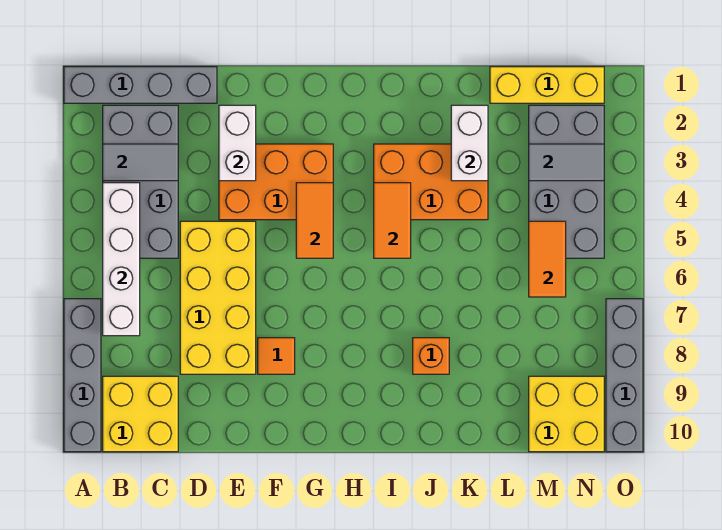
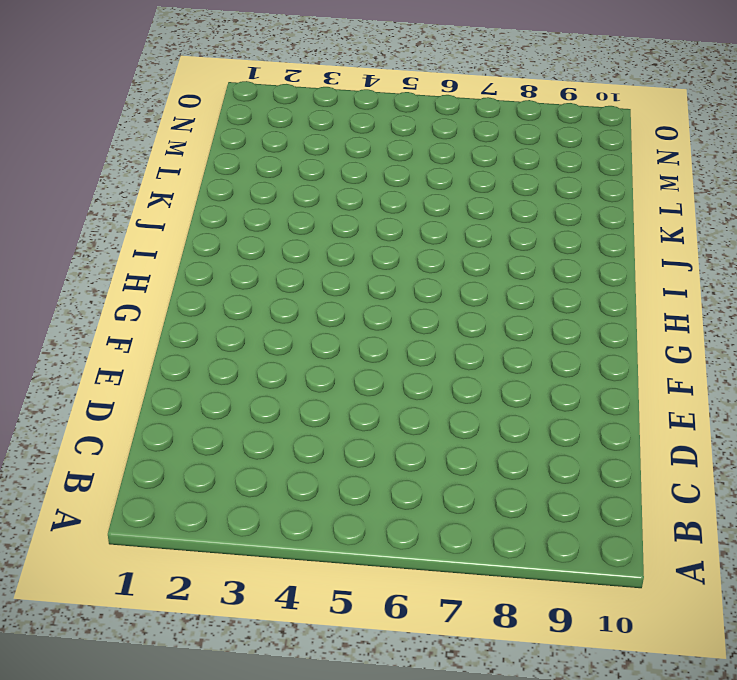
none -> grey brick A1:D1 level 1
none -> grey brick A7:A10 level 1
none -> grey brick B2:C5 level 1

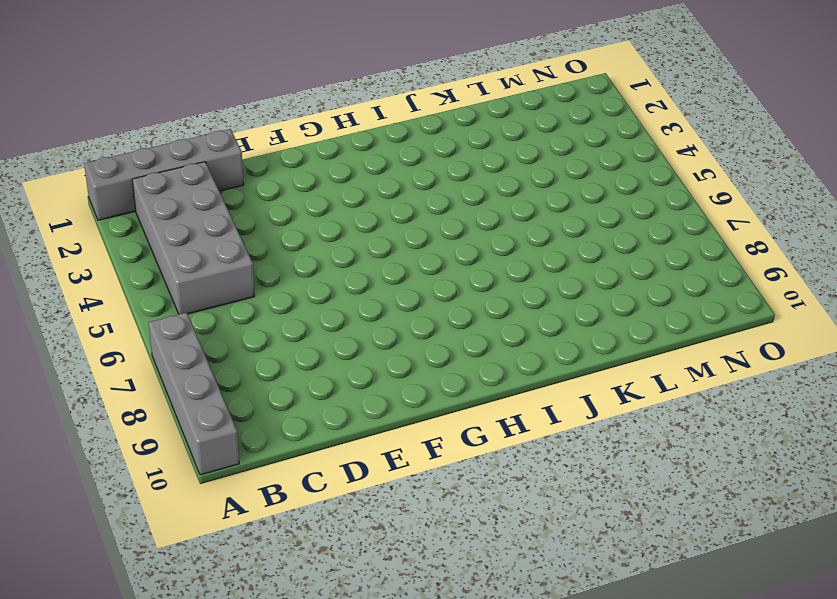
none -> yellow brick B9:C10 level 1
none -> yellow brick D5:E8 level 1
none -> orange brick E3:G4 level 1

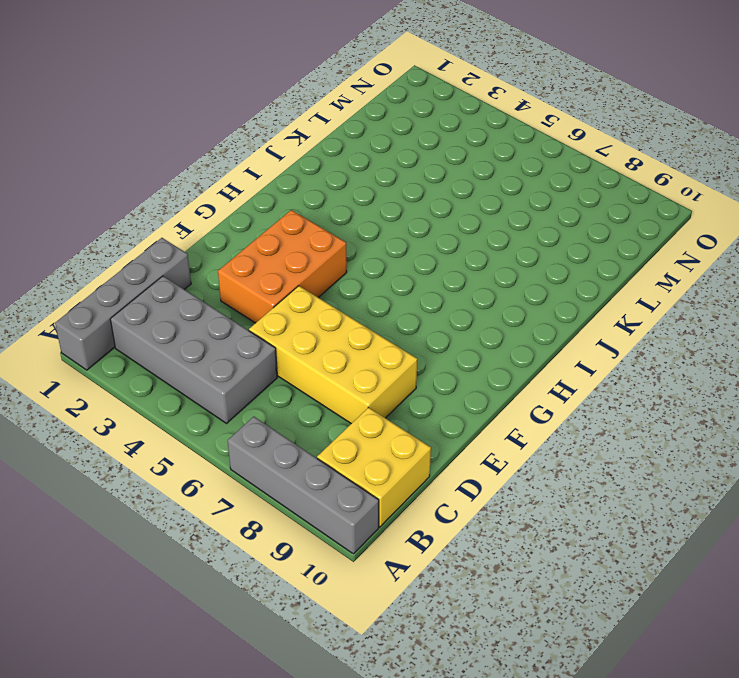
none -> orange tile F8 level 1
none -> orange brick I3:K4 level 1
none -> orange brick J8 level 1

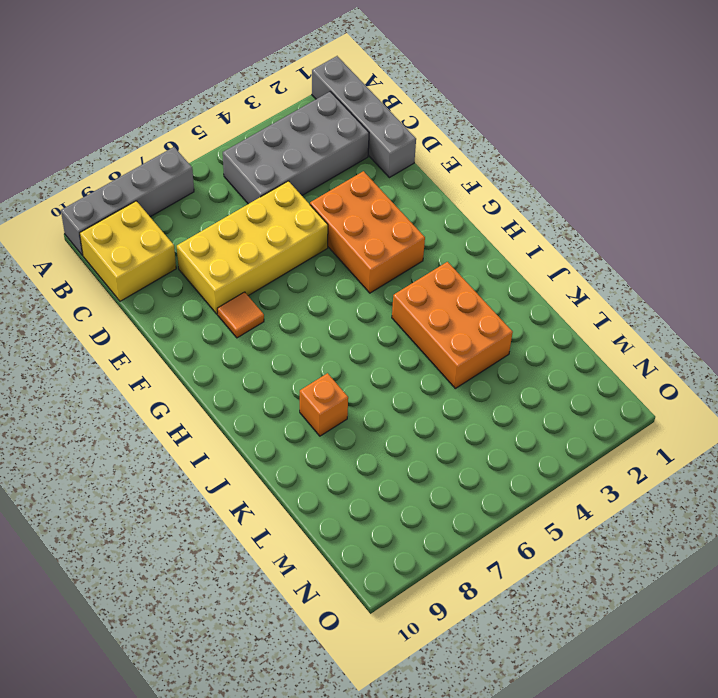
none -> yellow brick L1:N1 level 1
none -> grey brick M2:N5 level 1
none -> yellow brick M9:N10 level 1

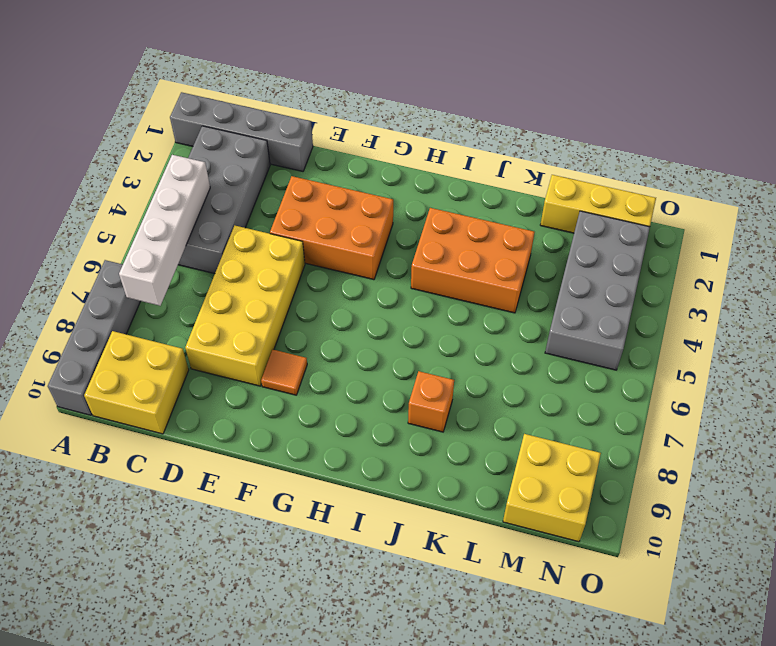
none -> grey brick O7:O10 level 1
none -> grey tile B3:C3 level 2
none -> white brick E2:E3 level 2

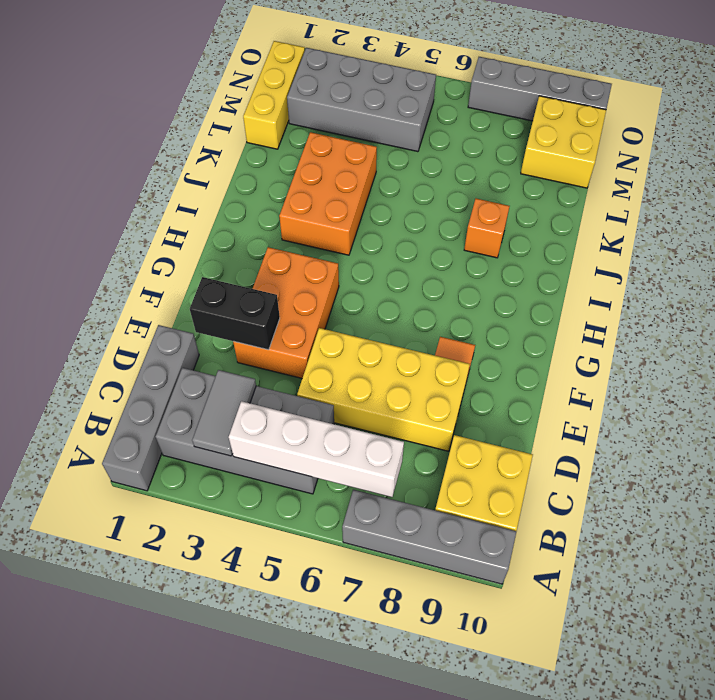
black brick E2:E3 level 2 -> white brick E2:E3 level 2
none -> orange tile G4:G5 level 2
none -> orange tile I4:I5 level 2
none -> white brick K2:K3 level 2

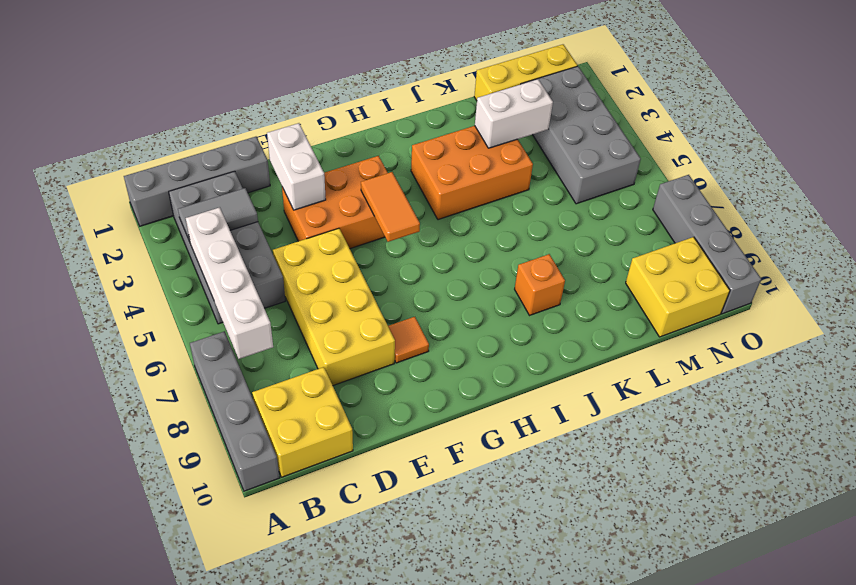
white brick K3:L3 level 2 -> white brick K2:K3 level 2
none -> orange tile I4:I5 level 2
none -> grey tile M3:N3 level 2
none -> orange tile M5:M6 level 2

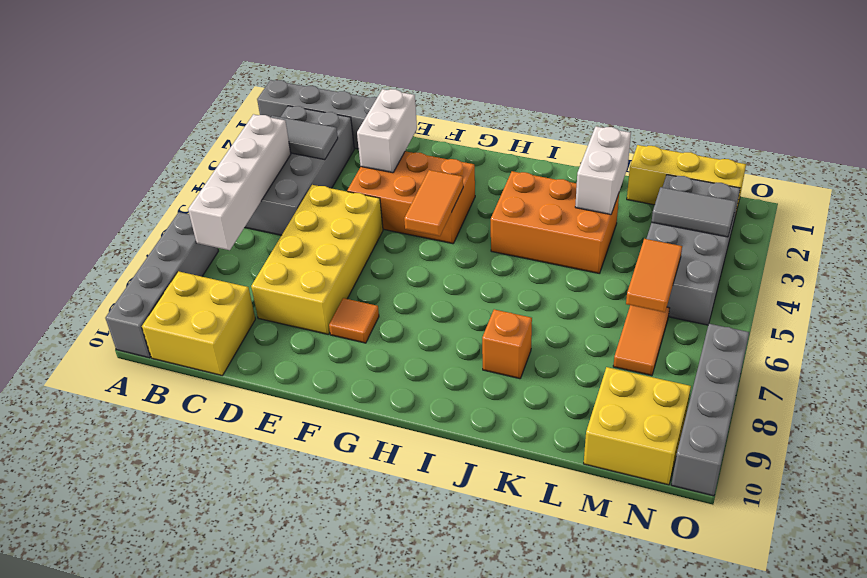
orange tile M6:M7 level 1 -> orange tile I4:I5 level 2

